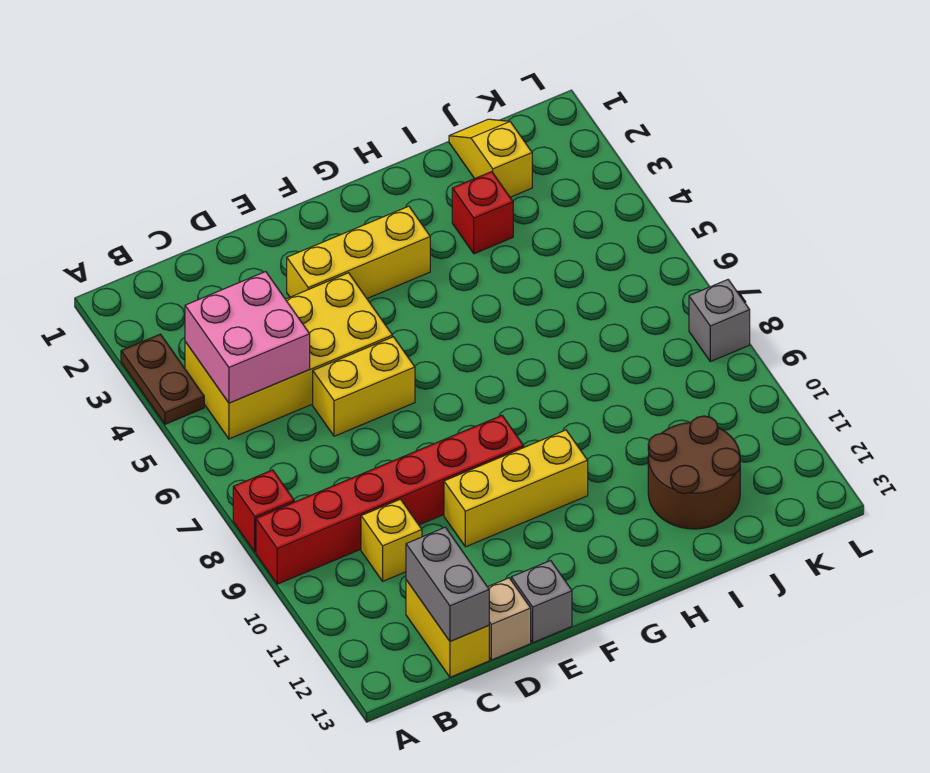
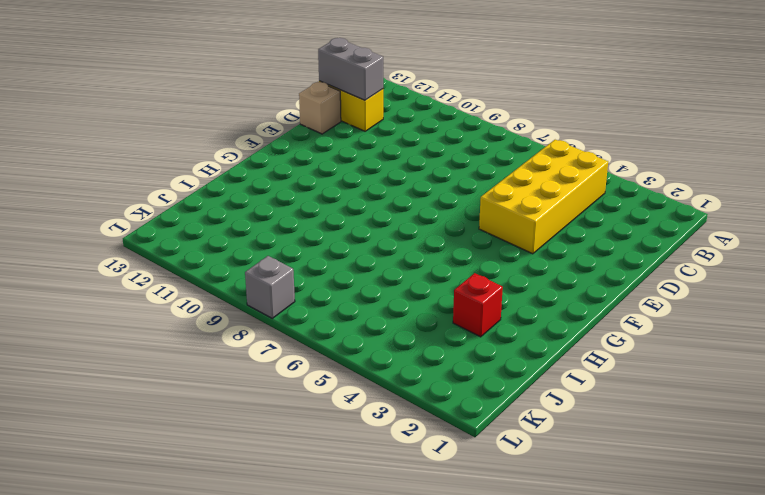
none -> brown plate A3:A4 level 1
none -> red brick A8 level 1
none -> red brick A9:F9 level 1

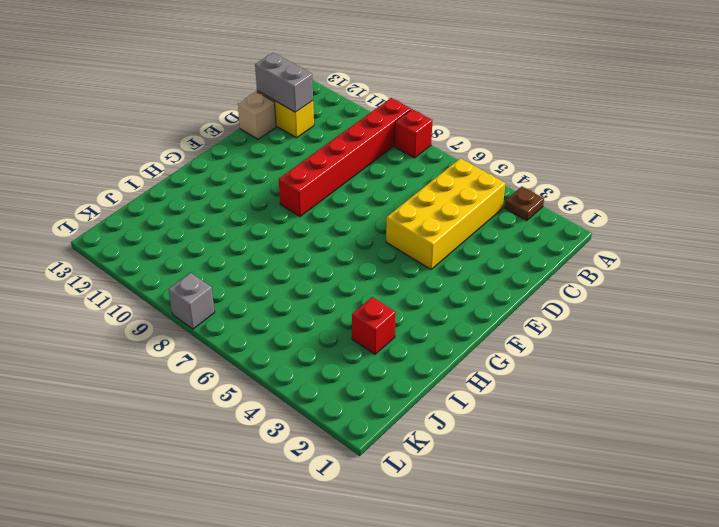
brown plate A3 level 1 -> brown plate A3:A4 level 1
none -> yellow brick C10 level 1
none -> yellow brick D6:E6 level 1
none -> yellow brick E3:G3 level 1

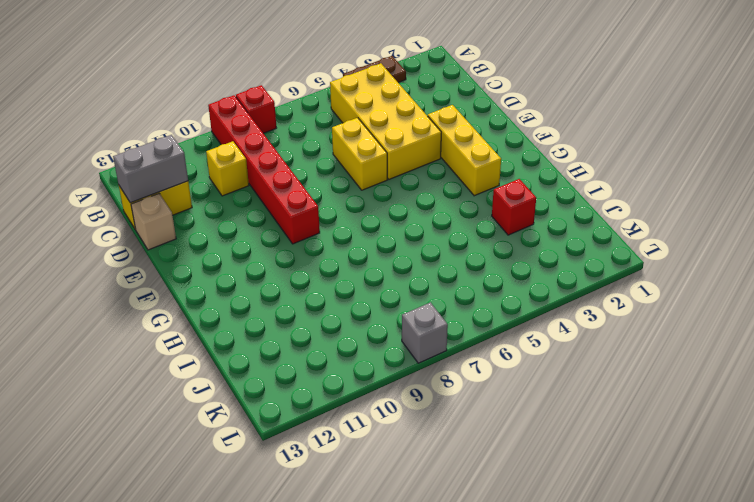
none -> yellow brick E10:G10 level 1
none -> grey brick E13 level 1
none -> brown round brick I11:J12 level 1

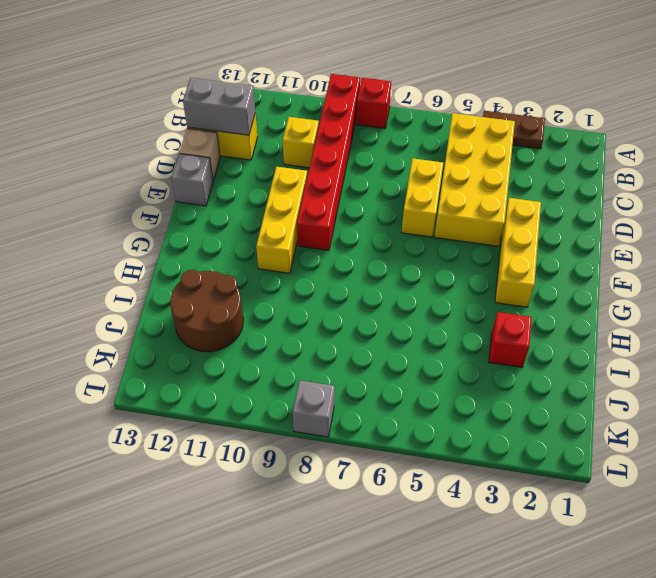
none -> yellow slope J1:J2 level 1 top 2
none -> pink brick B4:C5 level 2

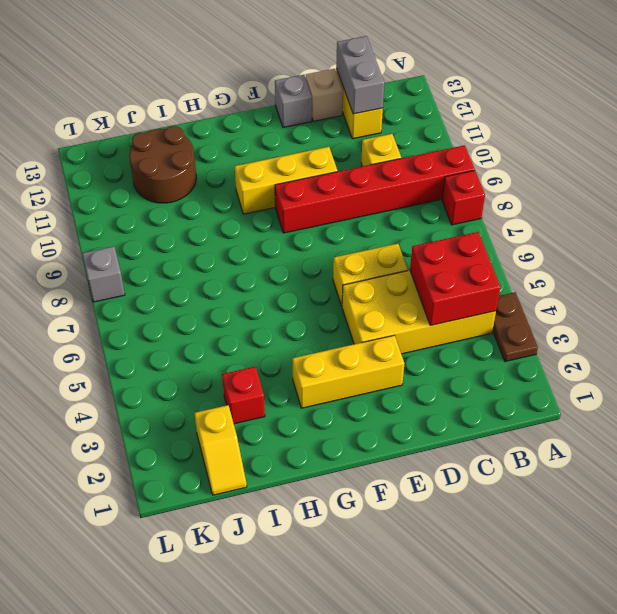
red brick B4:C5 level 2 -> pink brick B4:C5 level 2

